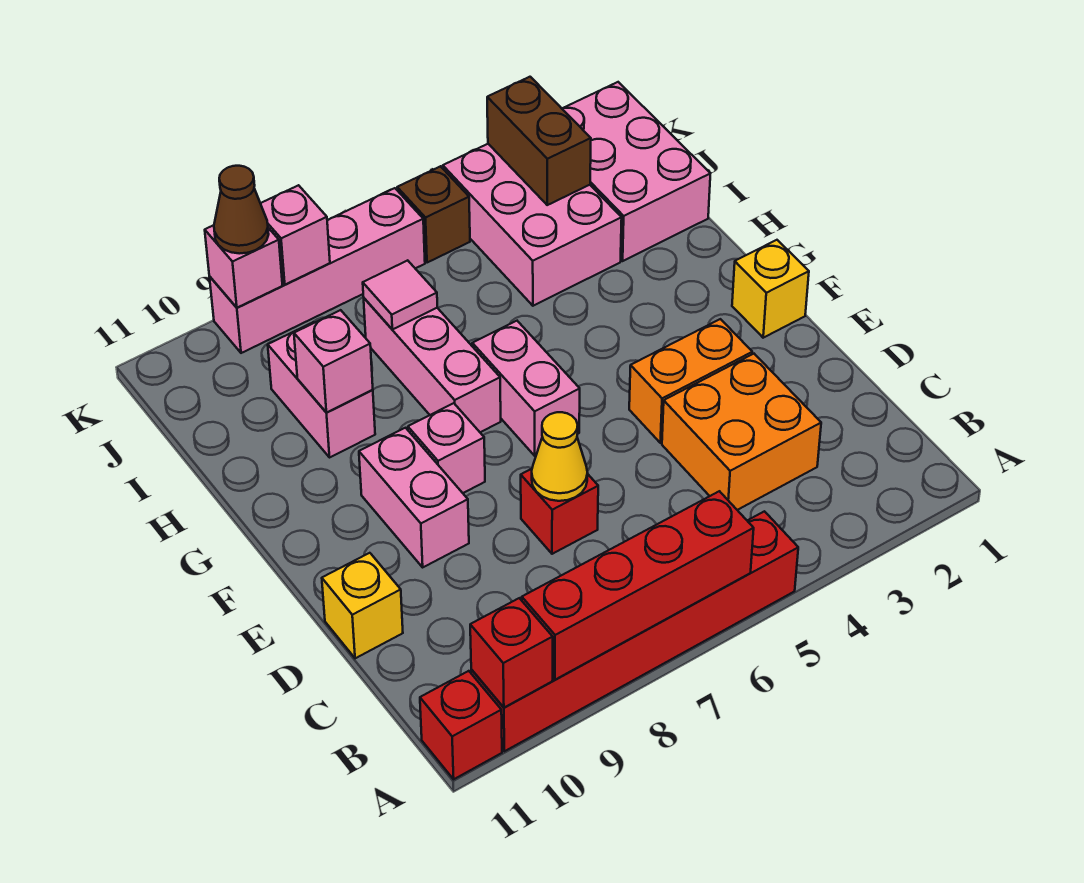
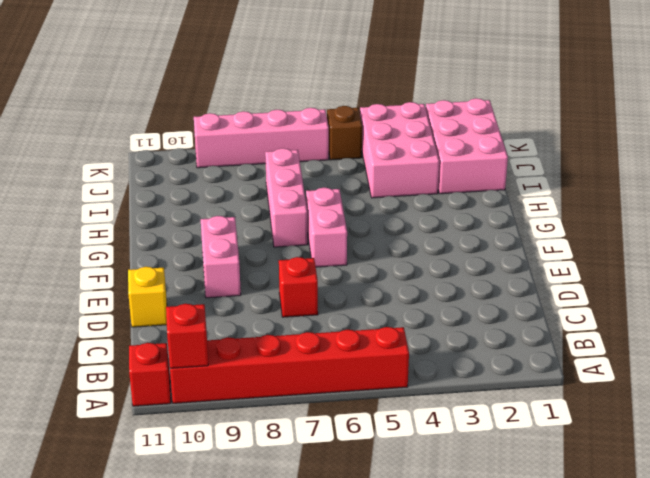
none -> orange brick C3:D4 level 1
none -> orange brick E3:E4 level 1
none -> yellow brick F1 level 1

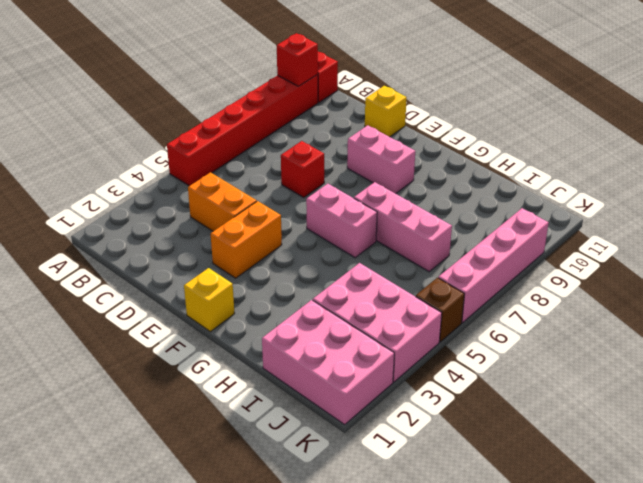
orange brick C4:D4 level 1 -> orange brick C3:D4 level 1
none -> pink brick F8 level 1
none -> pink brick H9:I9 level 1
none -> red brick A6:A9 level 2

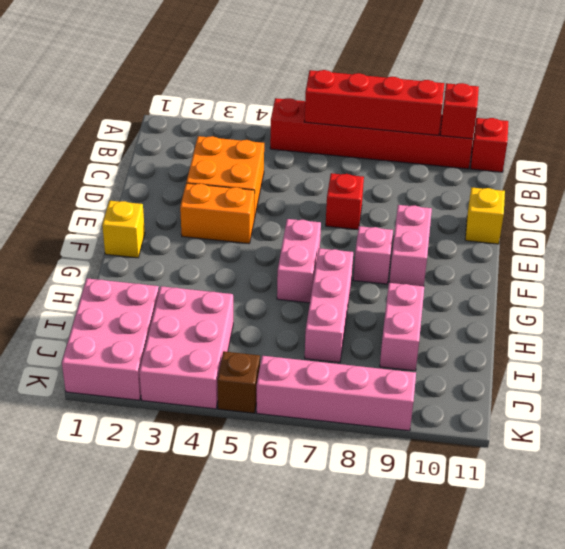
none -> yellow cone D7 level 2
none -> pink brick H9 level 2
none -> pink tile I7 level 2

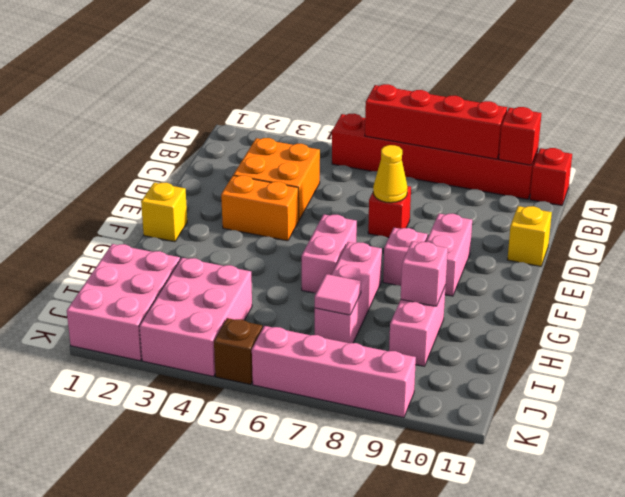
none -> brown brick J3:K3 level 2
none -> pink brick K8 level 2
none -> pink brick K9 level 2

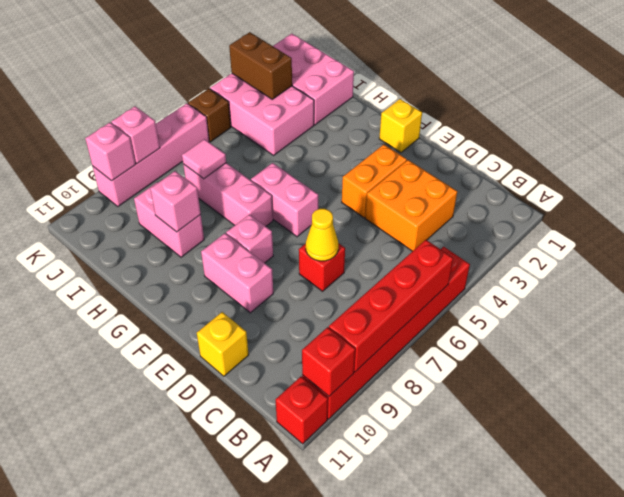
none -> brown cone K9 level 3

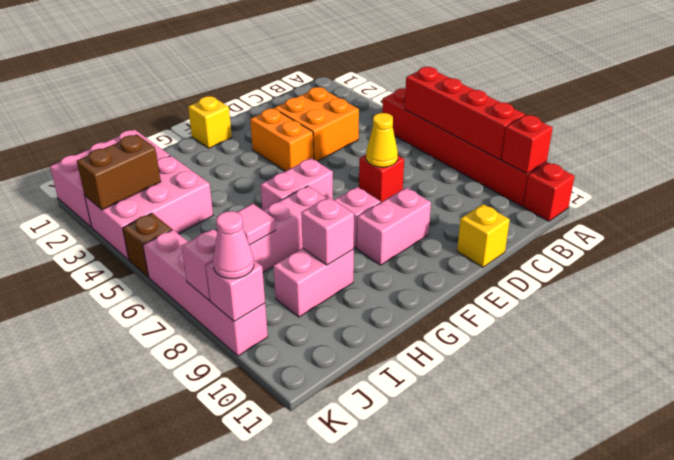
pink cone K9 level 3 -> brown cone K9 level 3

